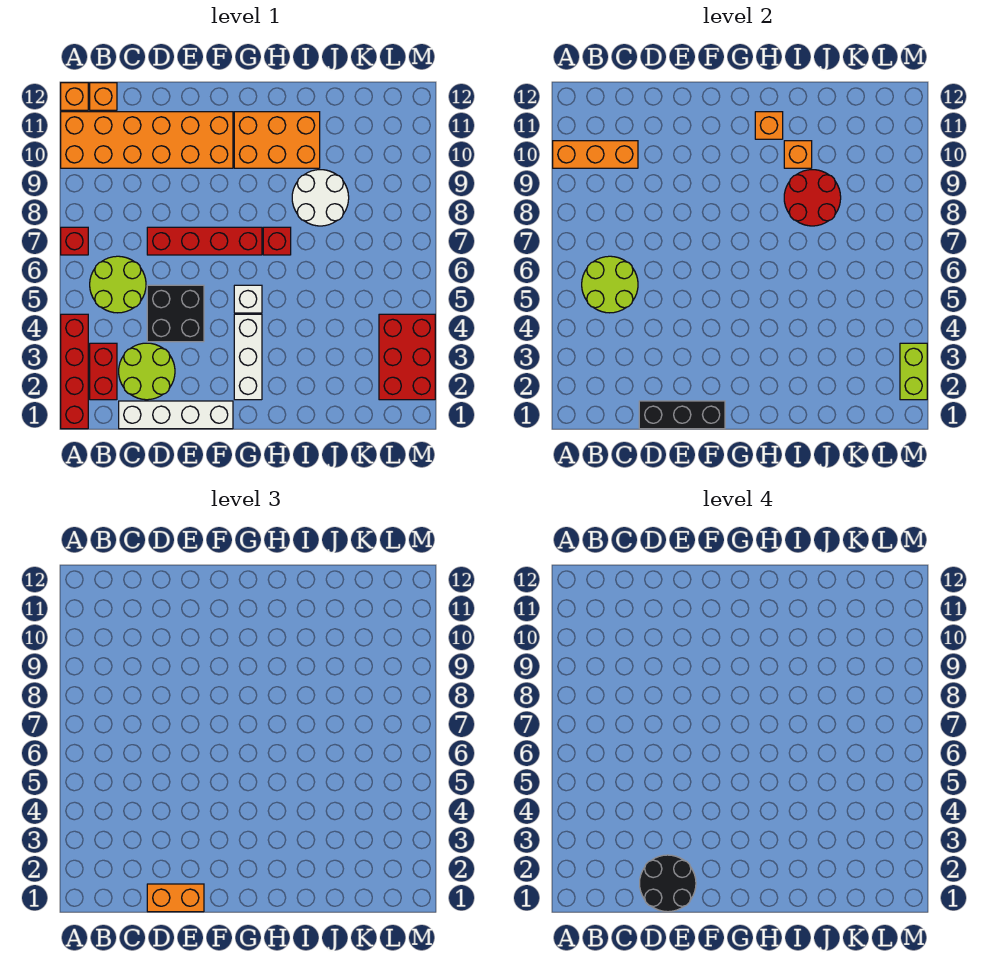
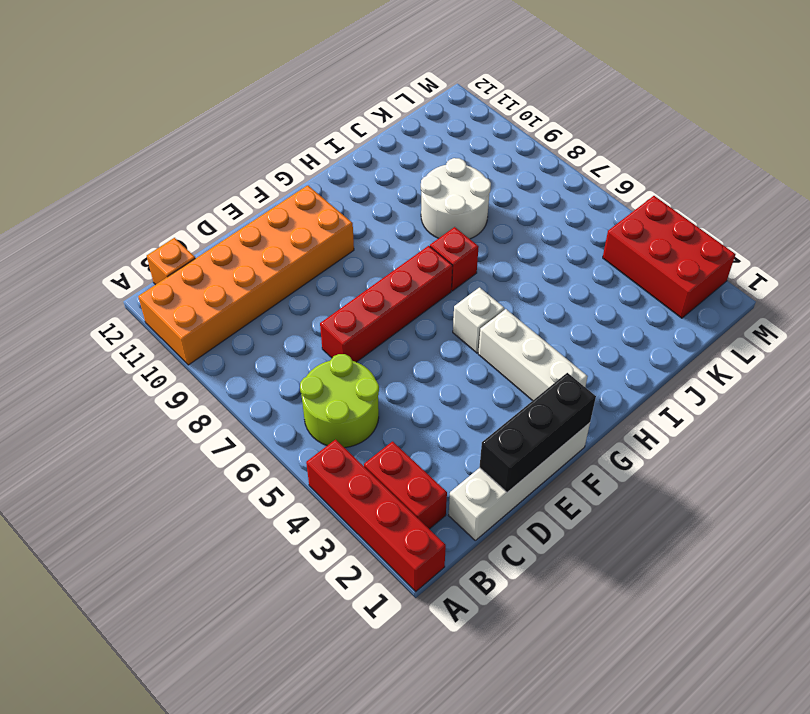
none -> red brick A7 level 1
none -> orange brick A12 level 1
none -> lime round brick C2:D3 level 1

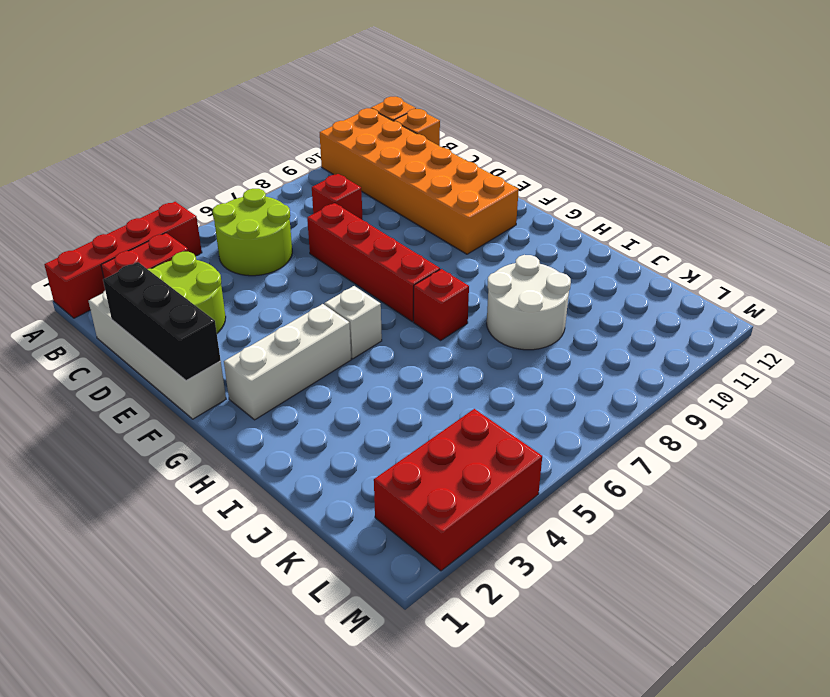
red brick C8 level 1 -> red brick A7 level 1
none -> black brick D4:E5 level 1
none -> orange brick G10:I11 level 1
none -> orange brick A10:C10 level 2

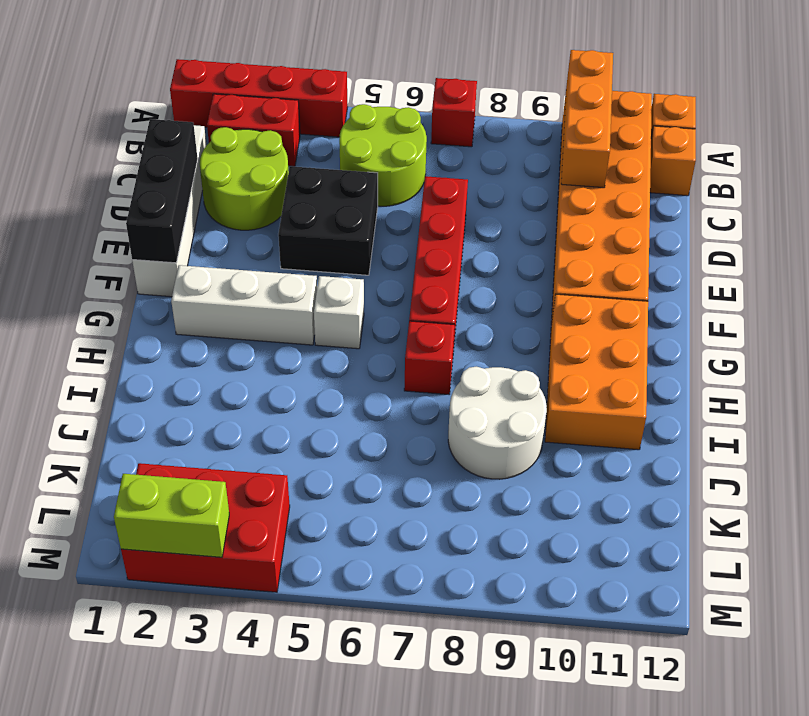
none -> lime round brick B5:C6 level 2
none -> orange brick H11 level 2
none -> red round brick I8:J9 level 2

